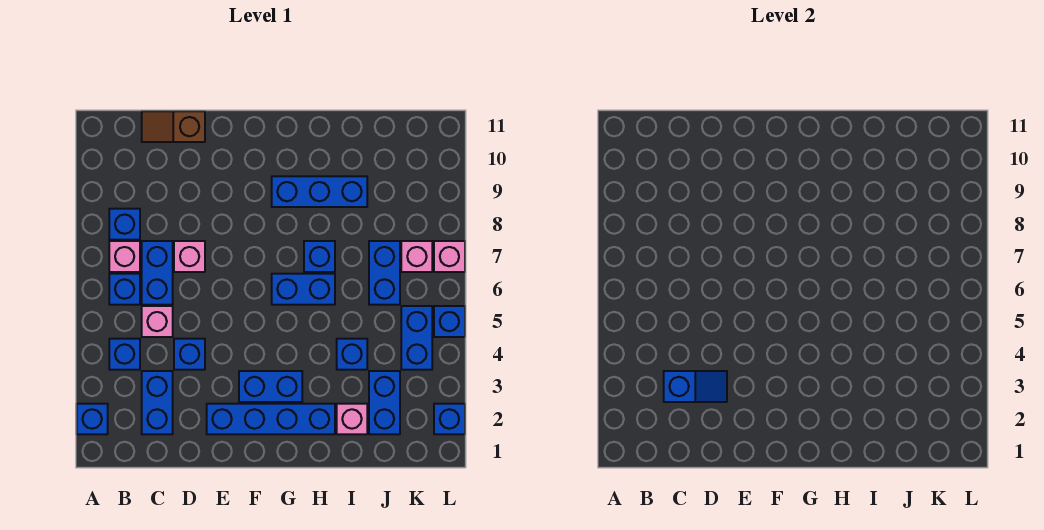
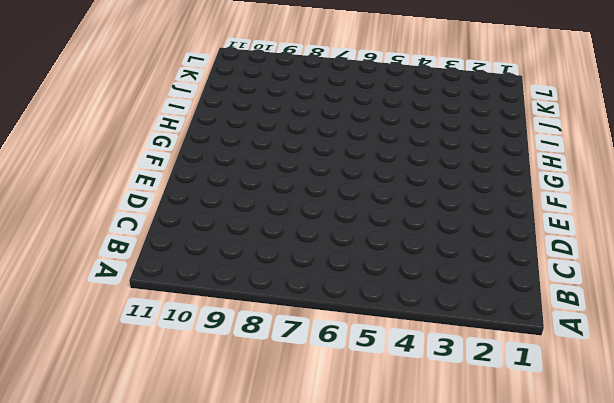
none -> blue brick A2 level 1
none -> blue brick B4 level 1
none -> blue brick B6 level 1

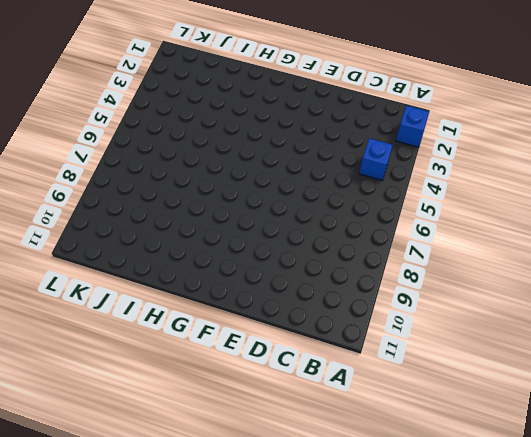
none -> blue brick B6 level 1
none -> pink brick B7 level 1
none -> blue brick B8 level 1

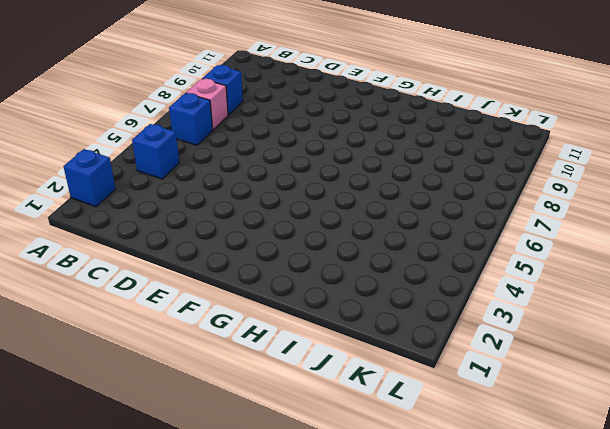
none -> blue brick C2:C3 level 1
none -> pink brick C5 level 1
none -> blue brick C6:C7 level 1

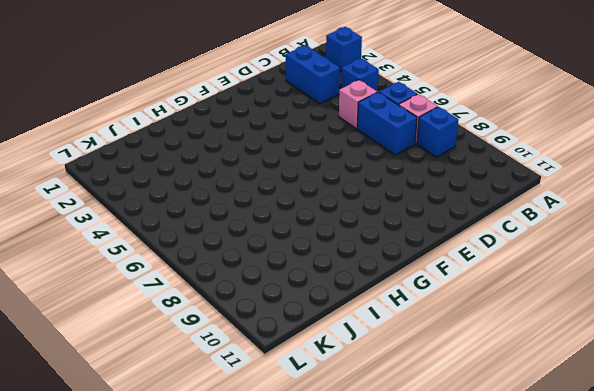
none -> brown slope C11:D11 level 1 top D
none -> blue brick D4 level 1
none -> pink brick D7 level 1

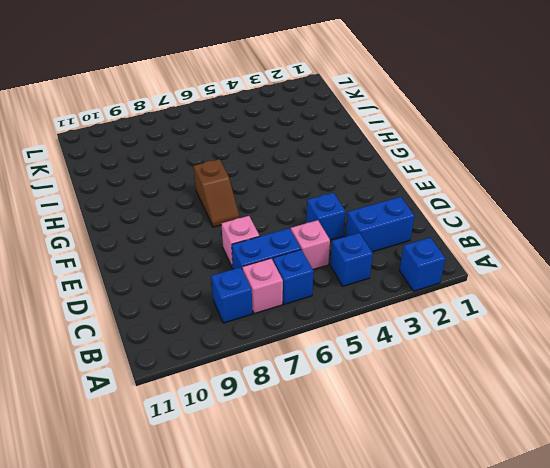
brown slope F7:G7 level 1 top G -> brown slope C11:D11 level 1 top D
none -> blue brick E2:H2 level 1
none -> blue brick F3:G3 level 1
none -> blue brick G6:H6 level 1

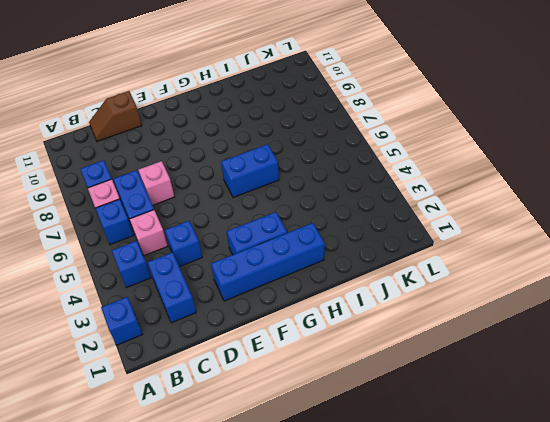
none -> blue brick G9:I9 level 1
none -> blue brick H7 level 1
none -> pink brick I2 level 1

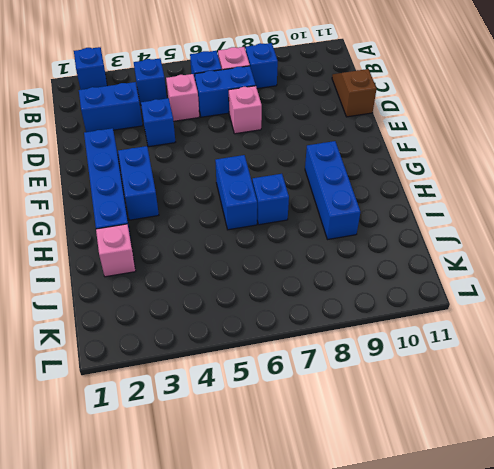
none -> blue brick I4 level 1
none -> blue brick J2:J3 level 1
none -> blue brick J6:J7 level 1

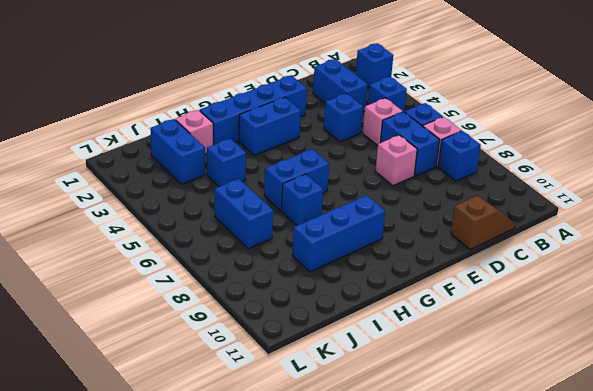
none -> blue brick K4:K5 level 1
none -> pink brick K7 level 1
none -> blue brick L2 level 1

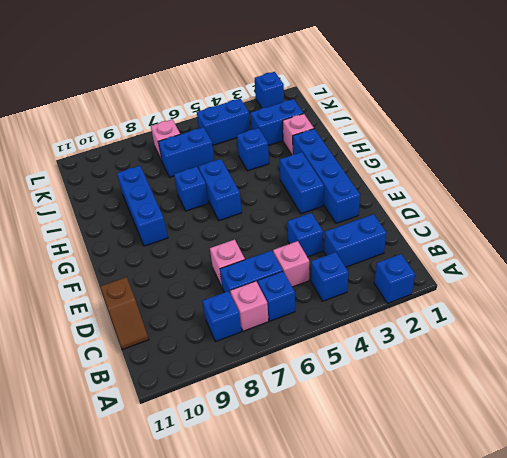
none -> blue brick L5 level 1
none -> pink brick L7 level 1
none -> blue slope C3:D3 level 2 top C

